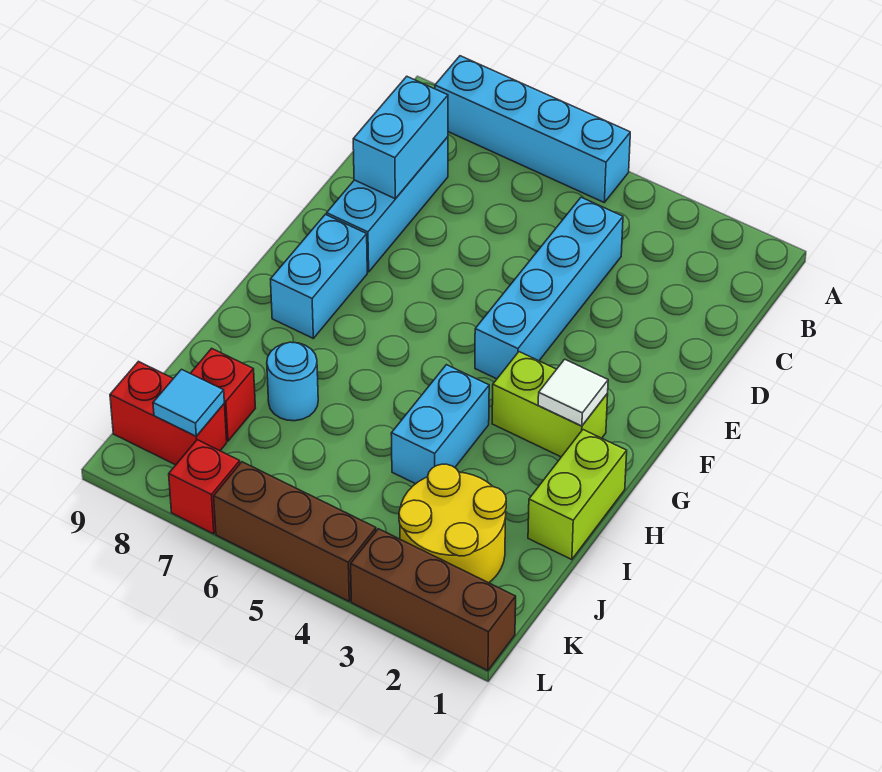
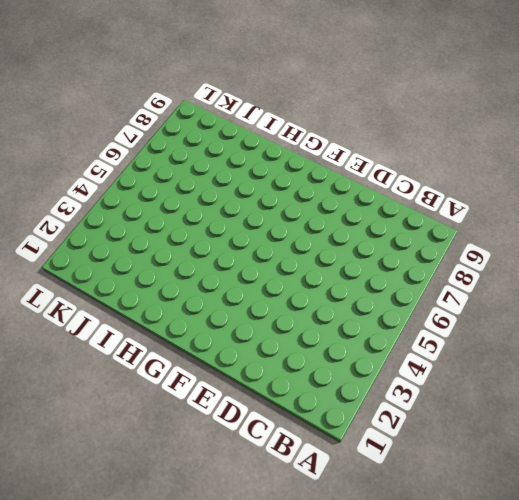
none -> cyan brick A5:A8 level 1
none -> cyan brick C4:F4 level 1
none -> cyan brick C8:E8 level 1

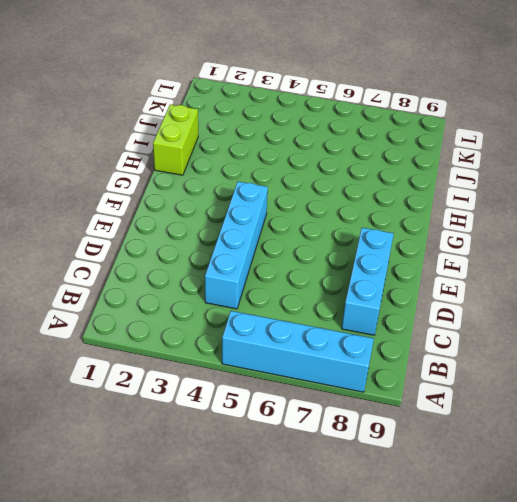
none -> cyan brick F8:G8 level 1
none -> lime brick G2:G3 level 1
none -> cyan brick H4:I4 level 1

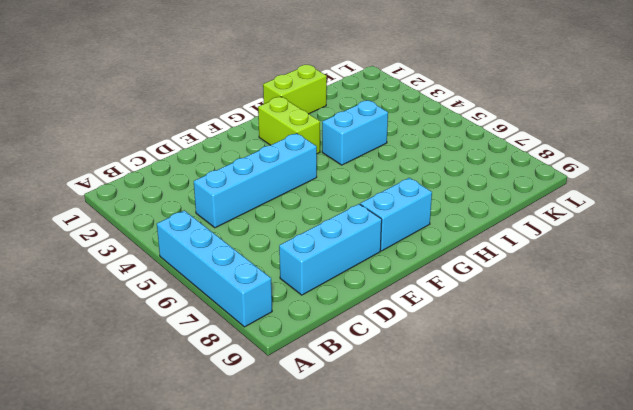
none -> cyan round brick I7 level 1
none -> yellow round brick J2:K3 level 1
none -> red brick J8 level 1

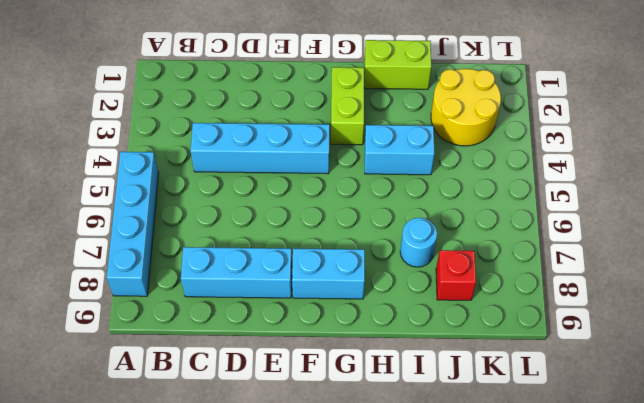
none -> red brick K8:K9 level 1
none -> brown brick L1:L3 level 1
none -> brown brick L4:L6 level 1

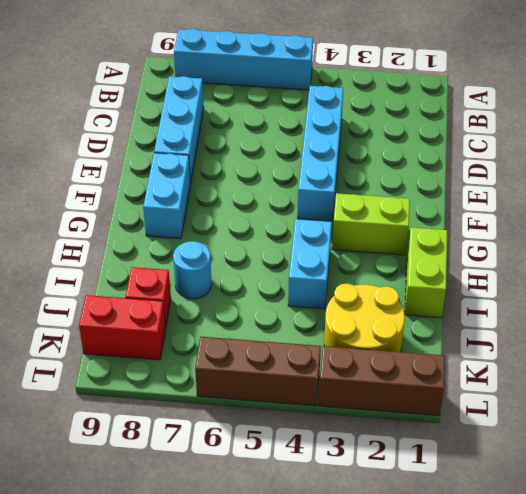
none -> red brick L7 level 1
none -> cyan brick C8:D8 level 2
none -> white tile G2 level 2

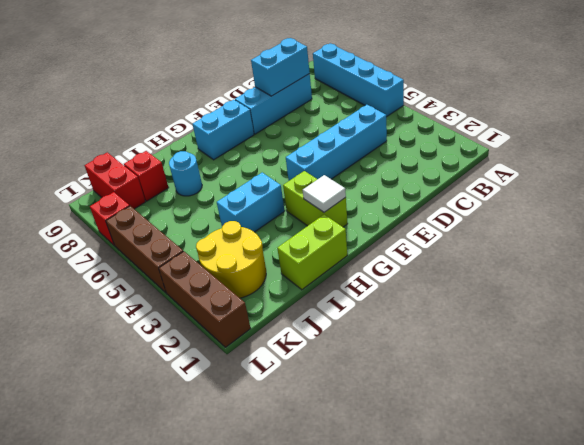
none -> cyan tile K8 level 2

